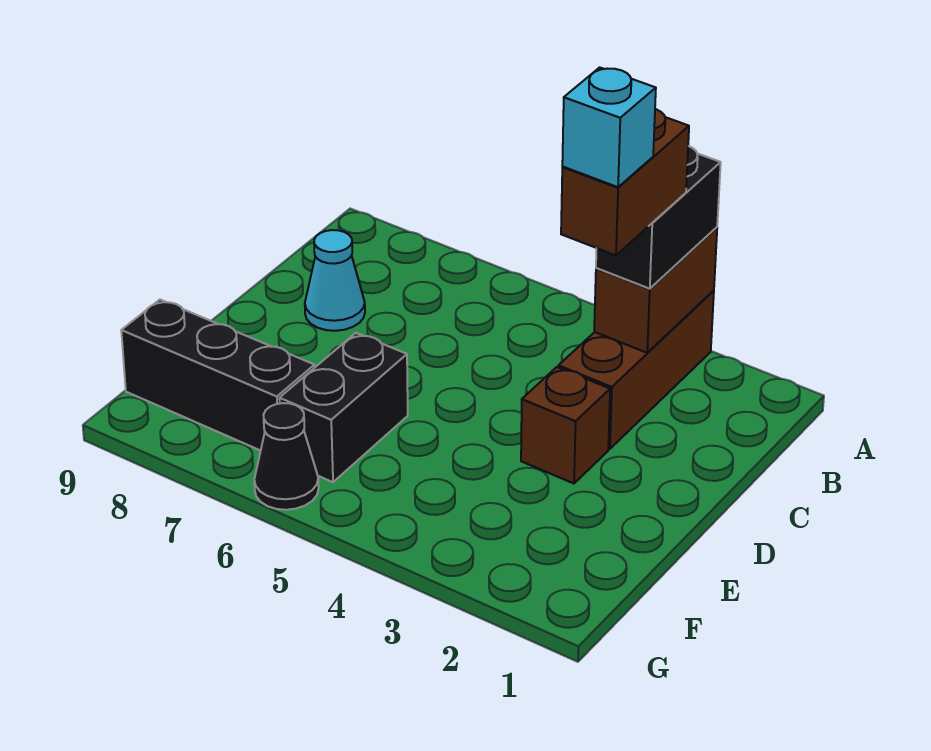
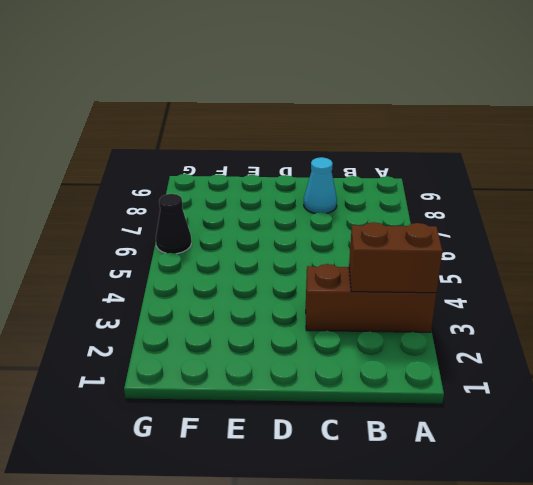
none -> brown brick D3 level 1
none -> black brick E6:F6 level 1

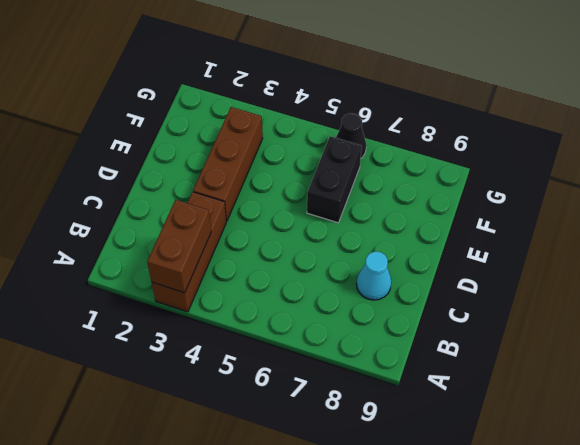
brown brick D3:F3 level 1 -> brown brick D3 level 1
none -> black brick F7:F9 level 1
none -> black brick A3:B3 level 3

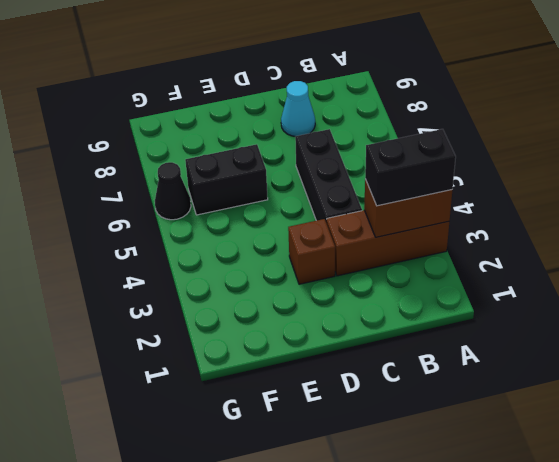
black brick C4:C6 level 1 -> black brick F7:F9 level 1
none -> brown brick B3:C3 level 4
none -> cyan brick C3 level 5

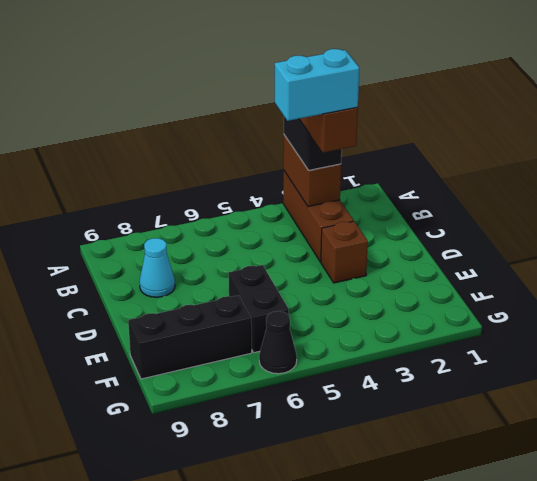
cyan brick C3:C4 level 5 -> cyan brick C3 level 5

